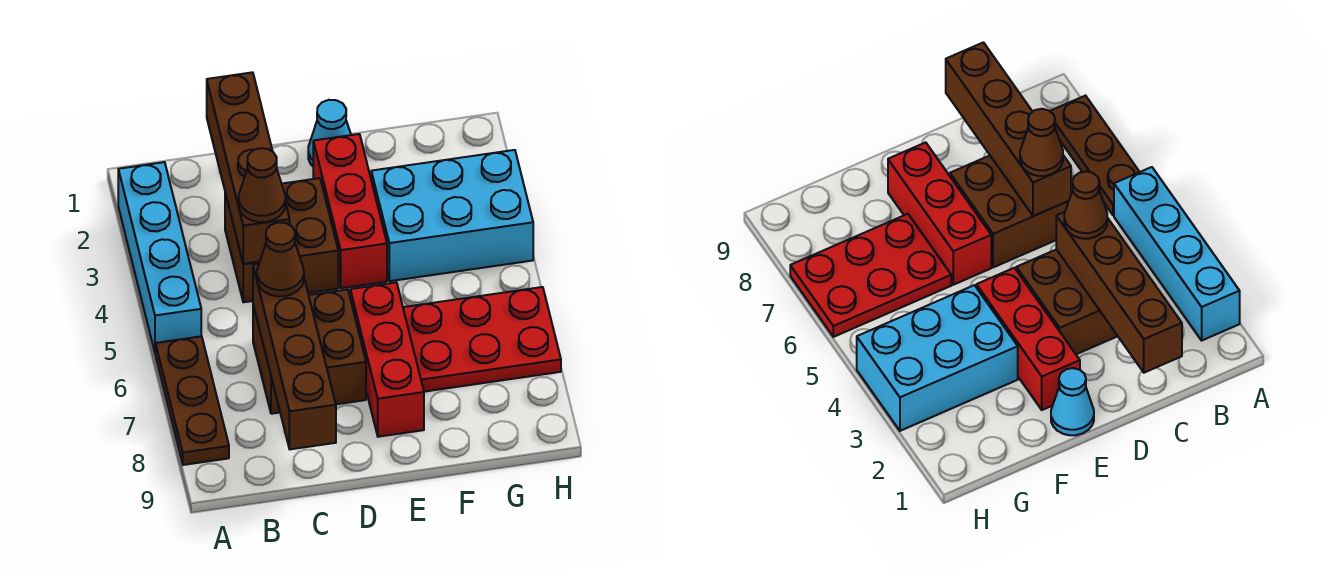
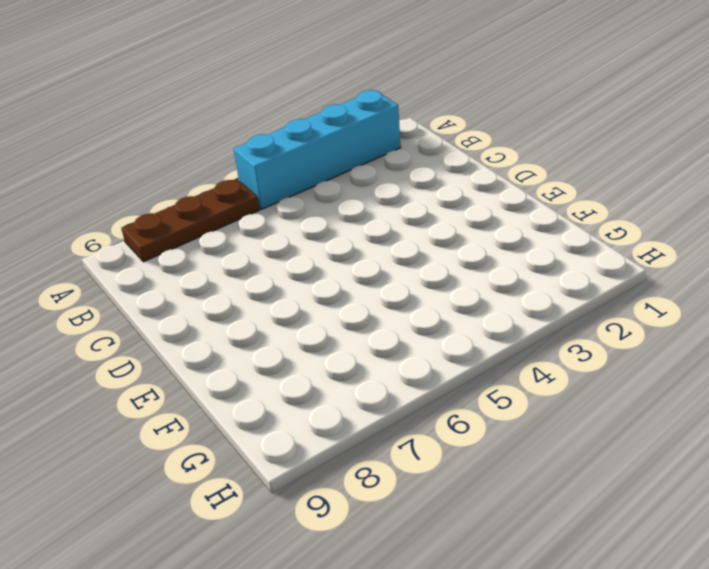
none -> brown brick C3:D4 level 1
none -> brown brick C6:D7 level 1
none -> cyan cone E1 level 1

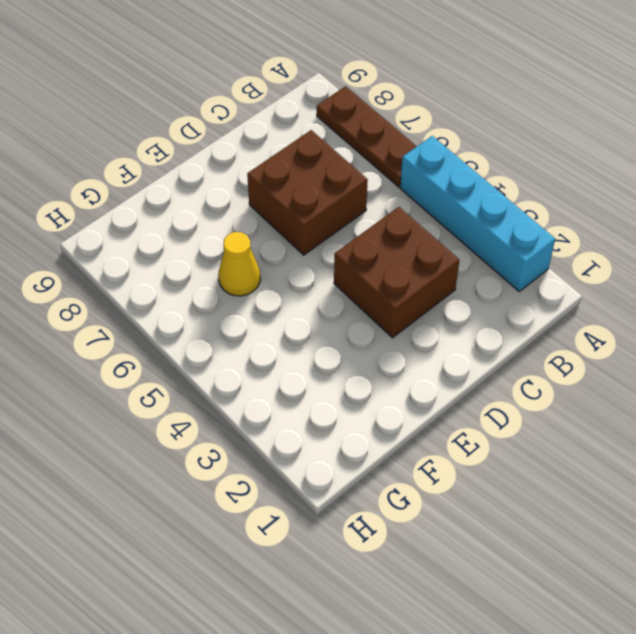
yellow cone F6 level 1 -> red plate F6:H7 level 1
none -> cyan cone E1 level 1
none -> red brick E2:E4 level 1
none -> red brick E6:E8 level 1

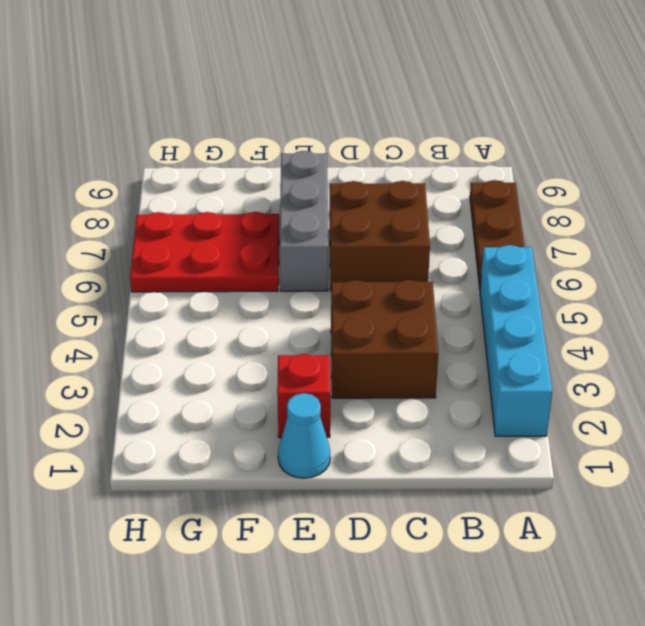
red brick E2 level 1 -> red brick E2:E4 level 1
grey brick E6:E8 level 1 -> red brick E6:E8 level 1
none -> cyan brick F3:H4 level 1
none -> brown brick C1:C4 level 2
none -> brown brick C6:C9 level 2

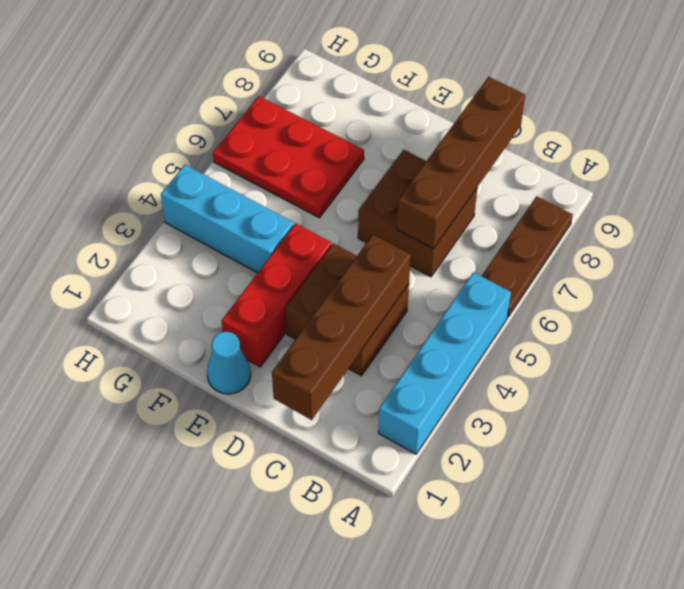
cyan brick F4:H4 level 1 -> cyan brick F3:H4 level 1
none -> red brick E6:E8 level 1
none -> brown cone C4 level 3
none -> brown cone C6 level 3

